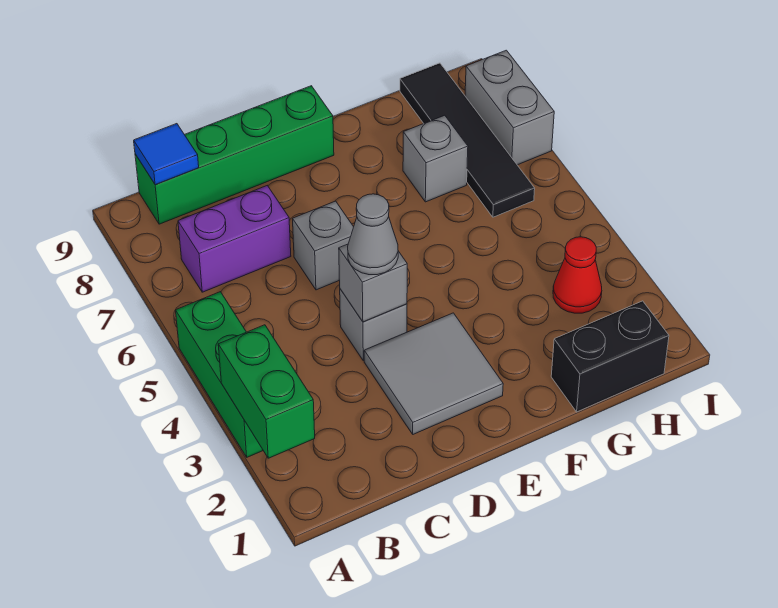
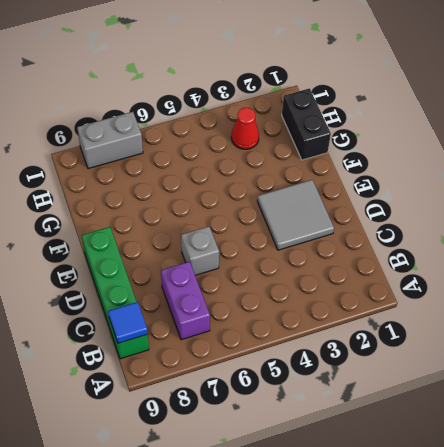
none -> green brick A3:A5 level 1
none -> grey brick D4 level 1
none -> grey brick G7 level 1

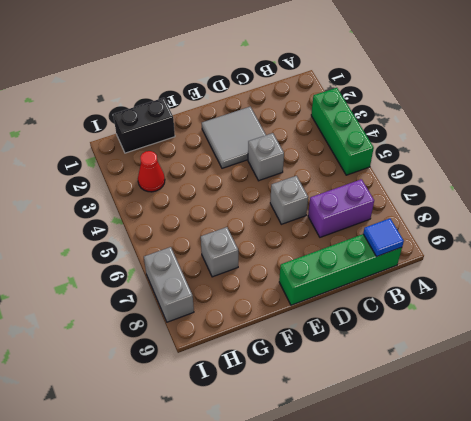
none -> black tile H6:H9 level 1
none -> green brick A2:A3 level 2
none -> grey brick D4 level 2

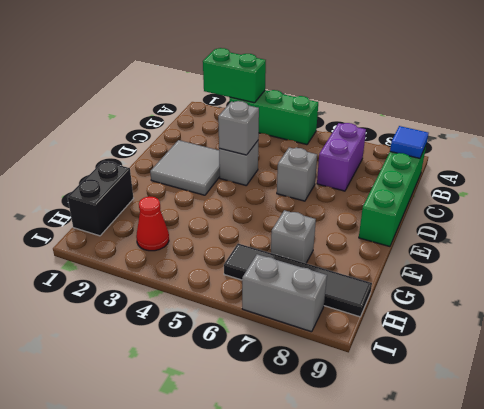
none -> grey cone D4 level 3

